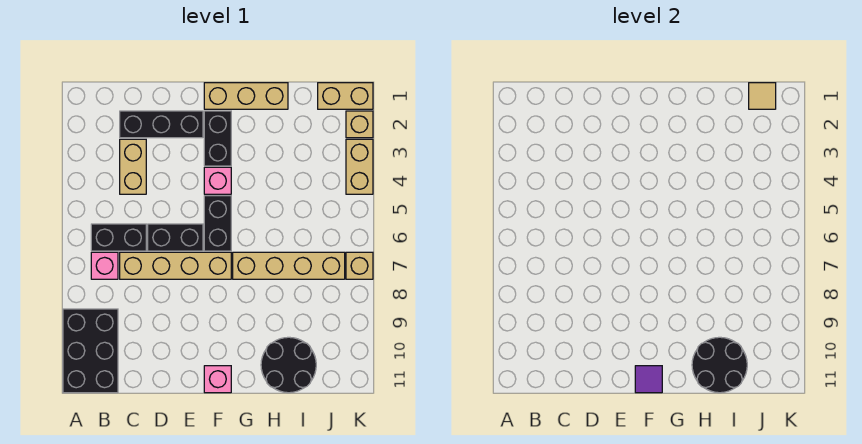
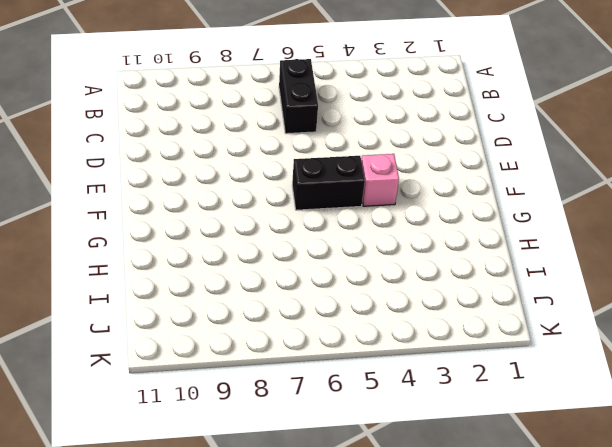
none -> black brick A9:B11 level 1
none -> pink brick B7 level 1
none -> black brick C2:E2 level 1

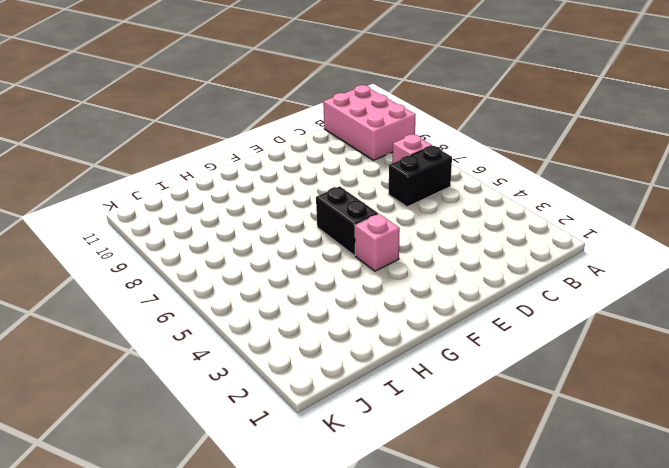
pink brick A9:B11 level 1 -> black brick A9:B11 level 1
none -> black brick C2:E2 level 1
none -> tan brick C3:C4 level 1
none -> tan brick C7:F7 level 1

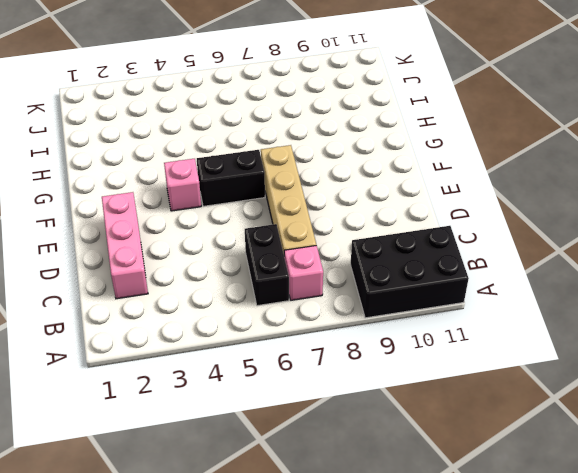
pink brick C2:E2 level 1 -> black brick C2:E2 level 1
none -> tan brick C3:C4 level 1
none -> black brick D6:E6 level 1
none -> tan brick F1:H1 level 1

